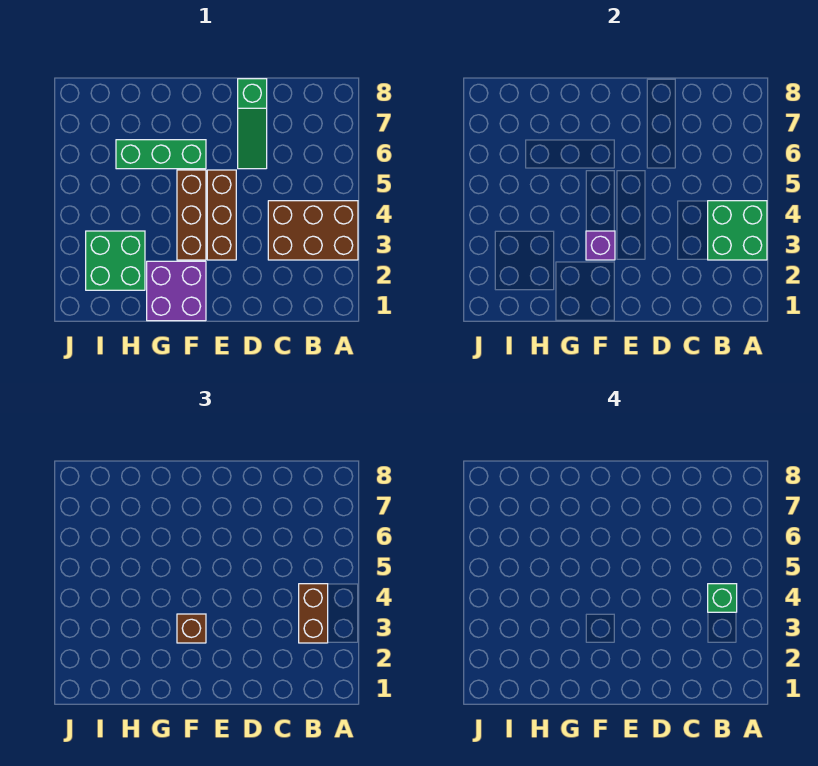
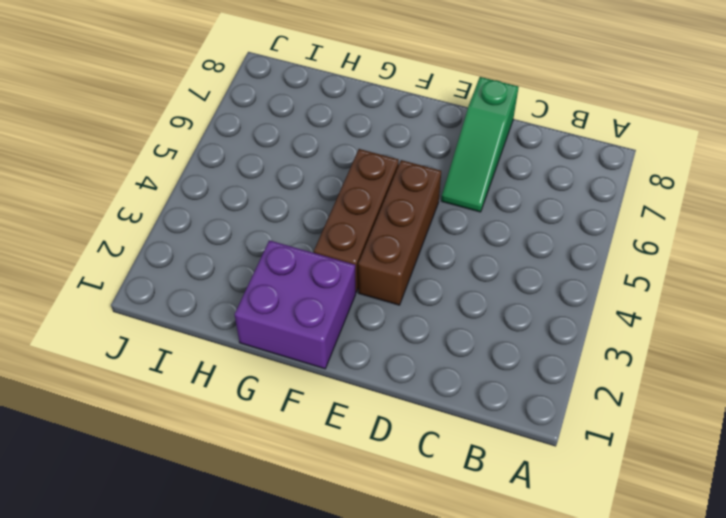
none -> brown brick A3:C4 level 1
none -> green brick F6:H6 level 1
none -> green brick H2:I3 level 1

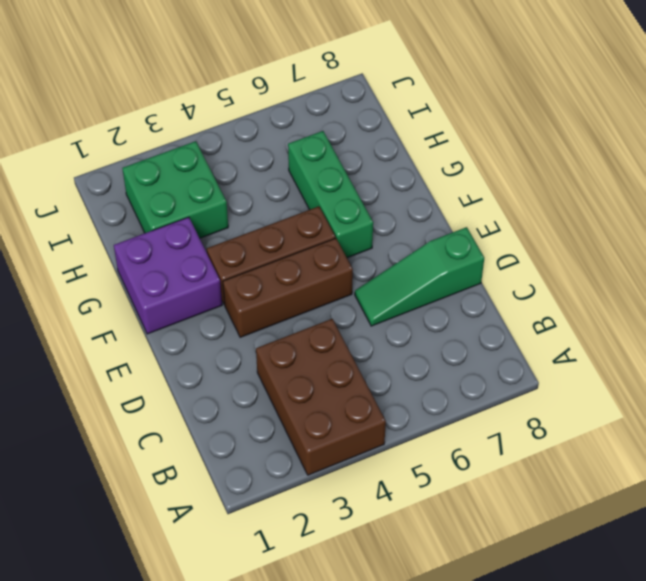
none -> green brick A3:B4 level 2
none -> purple brick F3 level 2
none -> brown brick B3:B4 level 3

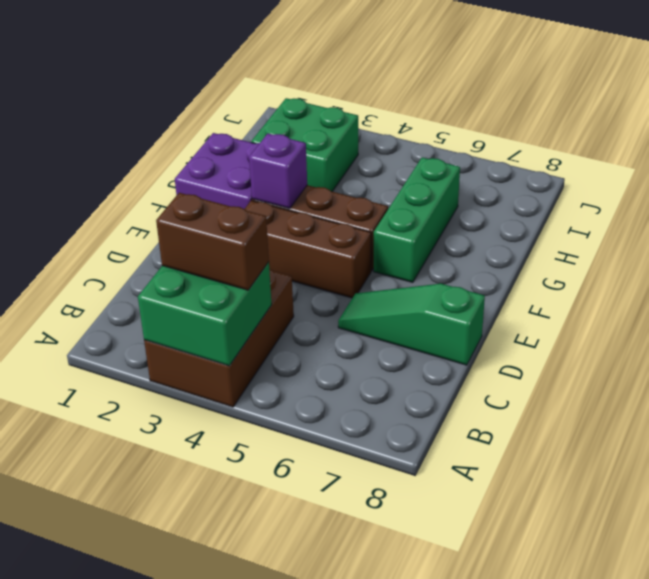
none -> brown brick F3 level 3
none -> green brick B4 level 4

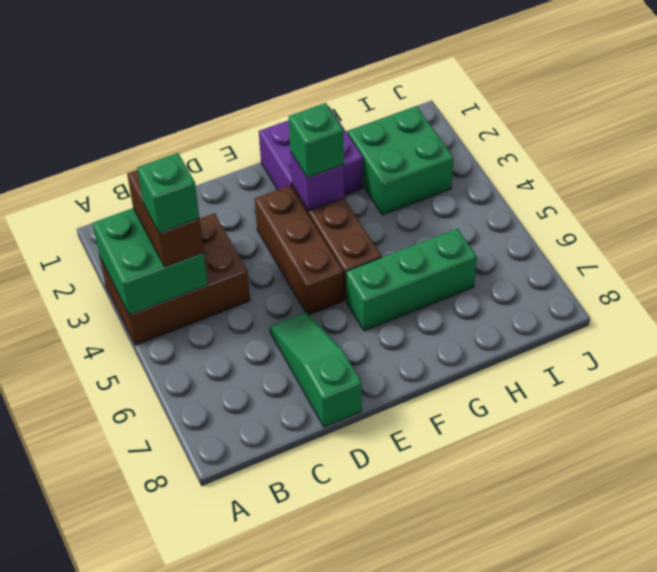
green brick F3 level 3 -> brown brick F3 level 3

